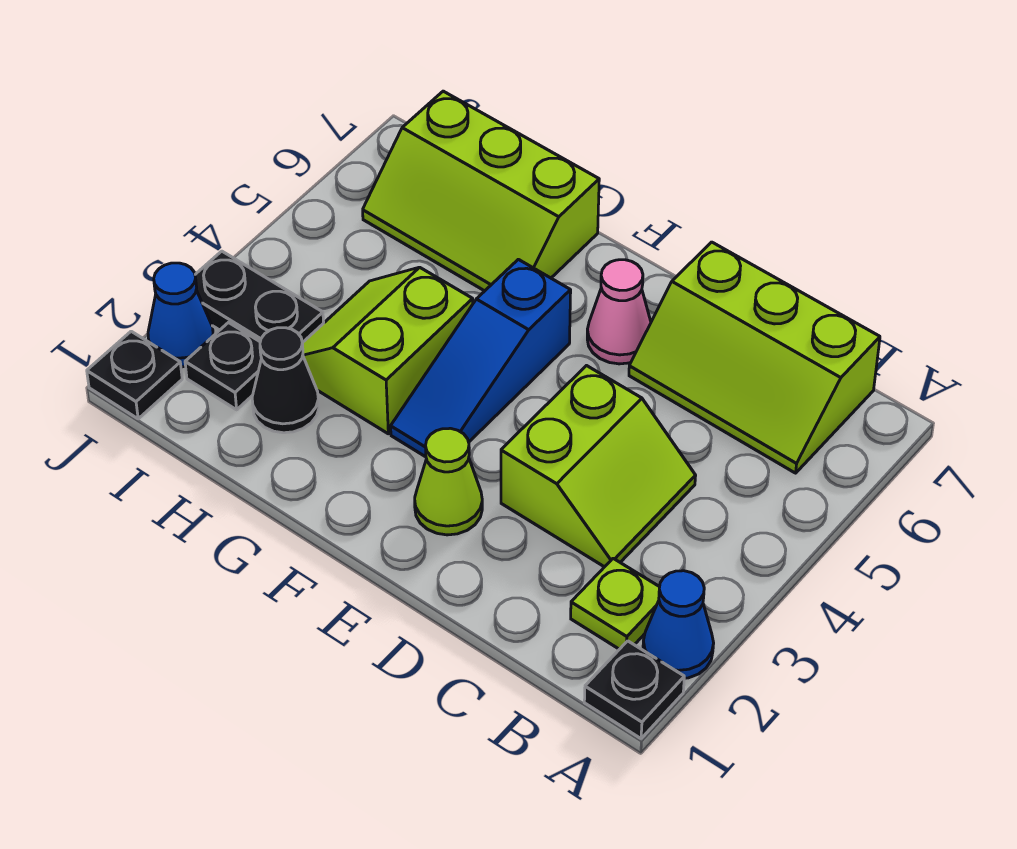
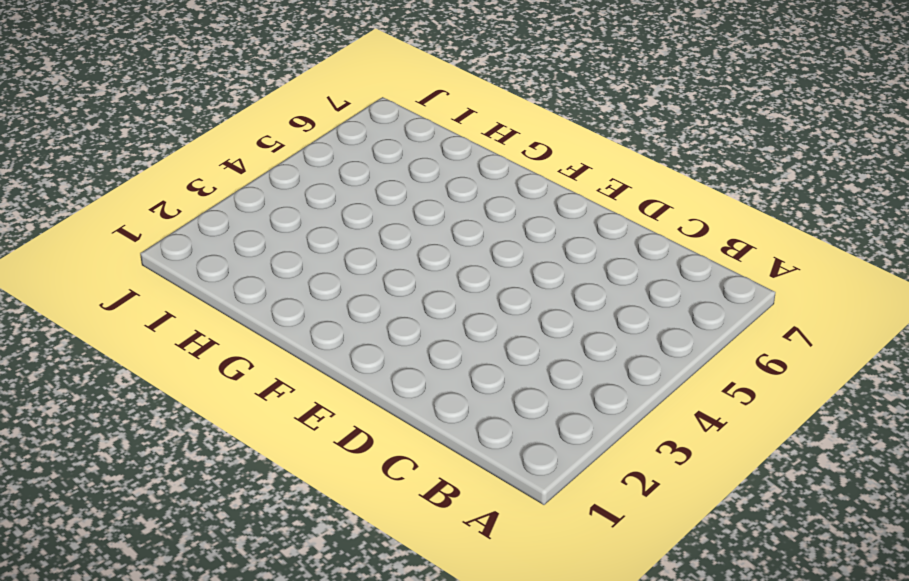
none -> black plate A1 level 1
none -> blue cone A2 level 1
none -> lime plate B2 level 1

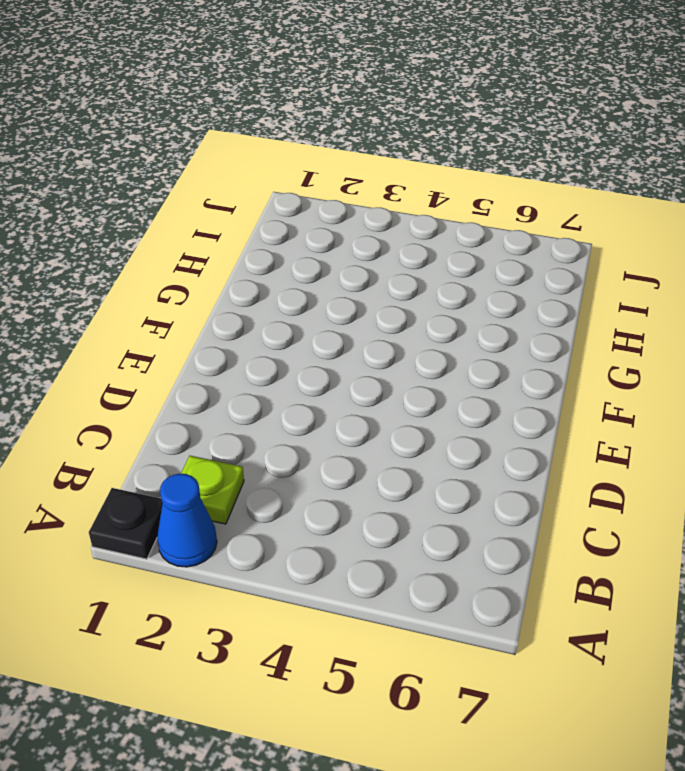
none -> lime slope B6:D7 level 1 top 7
none -> lime slope C3:D4 level 1 top D
none -> lime cone E2 level 1

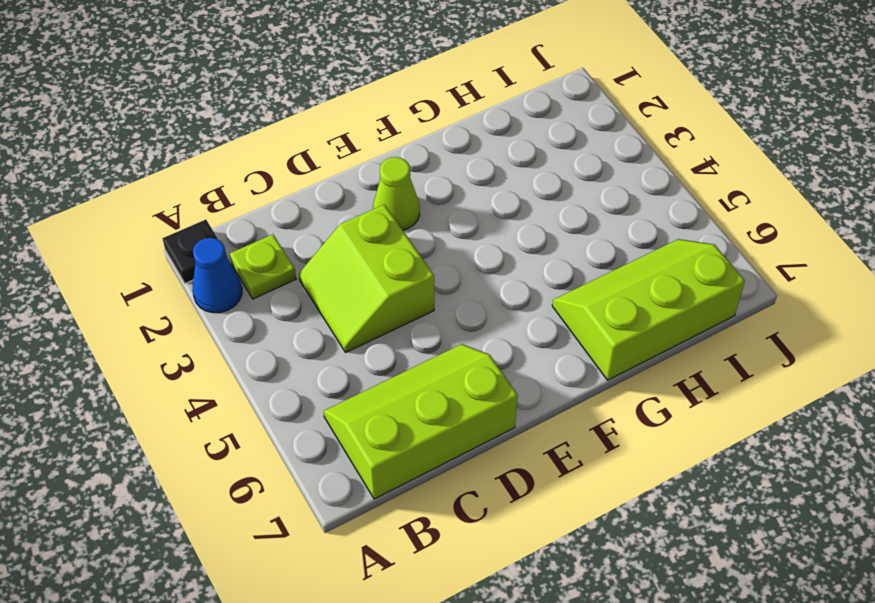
none -> pink cone E6 level 1
none -> blue slope F3:F5 level 1 top 5
none -> lime slope G3:H4 level 1 top G

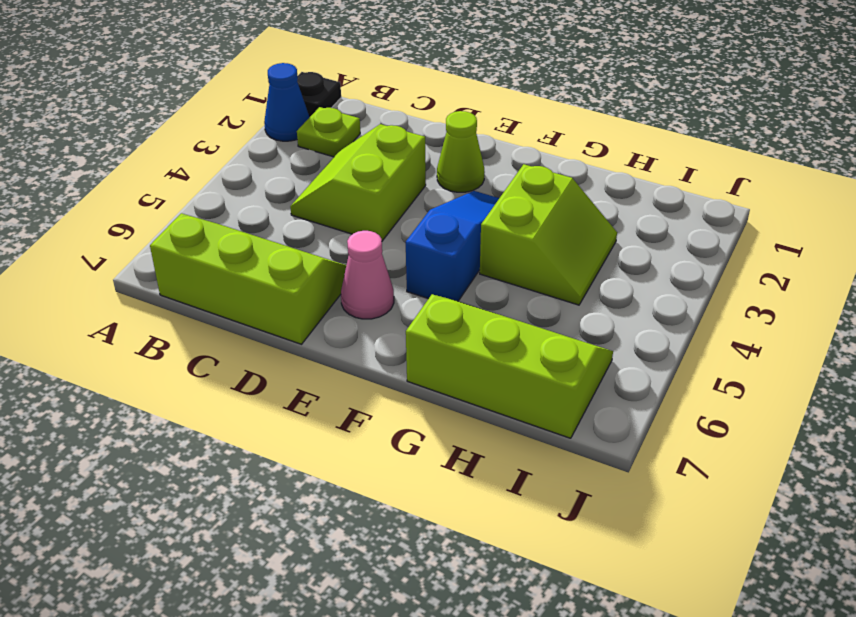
none -> black cone H2 level 1
none -> black plate I2 level 1
none -> black plate I3:J3 level 1

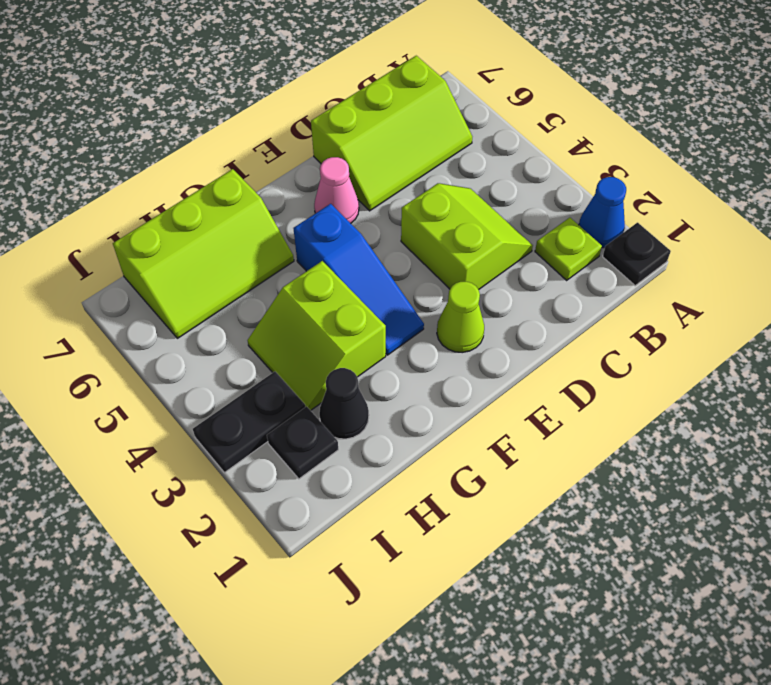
none -> black plate J1 level 1
none -> blue cone J2 level 1

